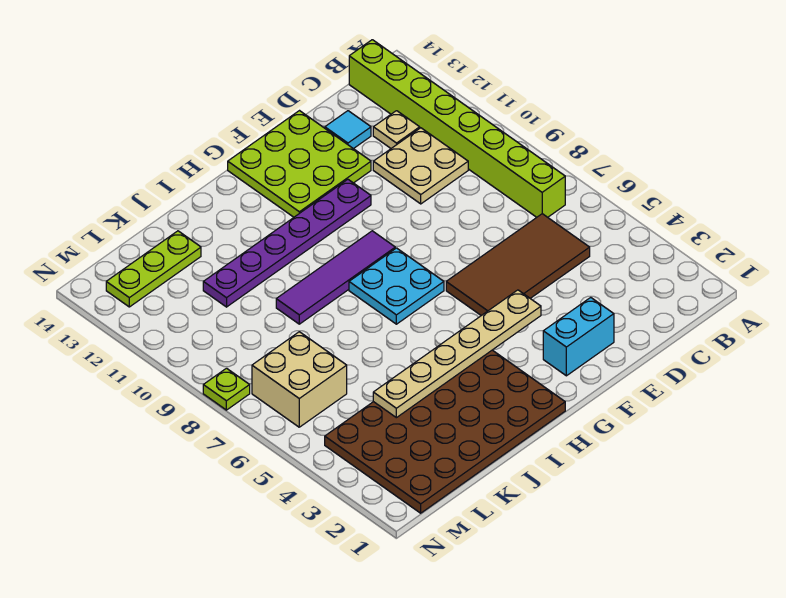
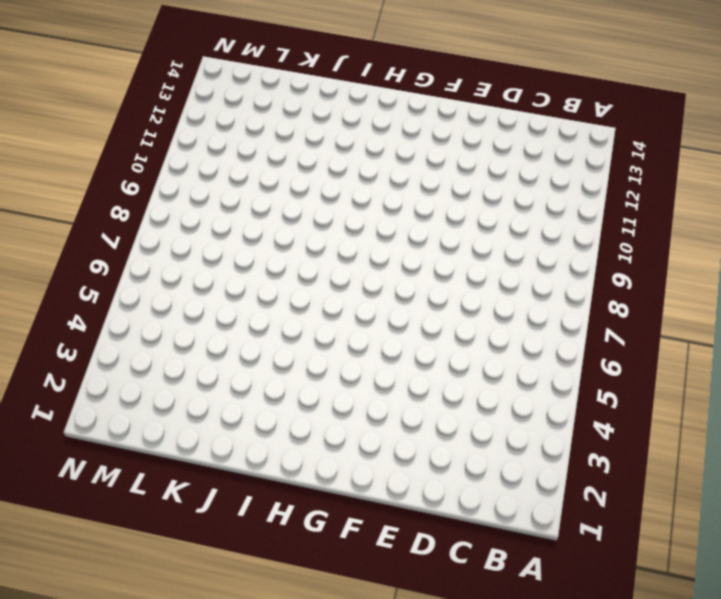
none -> lime brick B7:B14 level 1
none -> brown tile C5:F6 level 1
none -> tan plate C10:D11 level 1

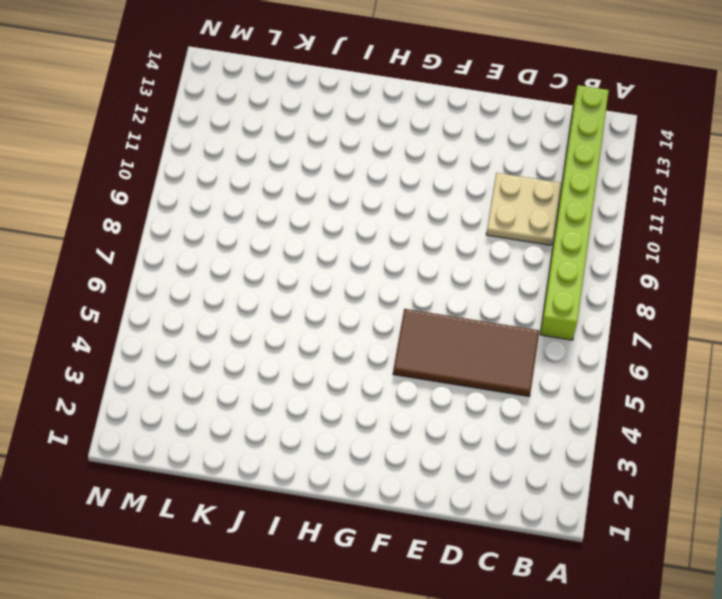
none -> tan plate C12 level 1
none -> cyan tile D13 level 1
none -> cyan brick E2:F2 level 1

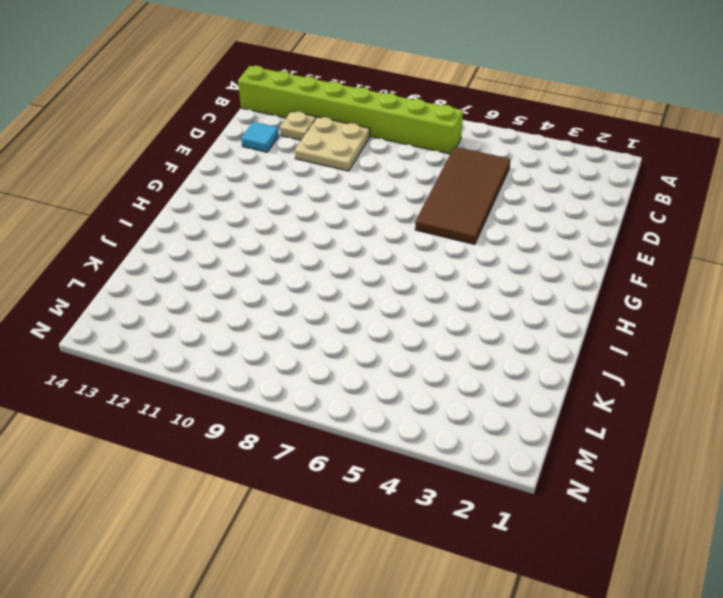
none -> cyan brick E2:F2 level 1
none -> lime plate E12:G14 level 1
none -> purple plate F11:K11 level 1

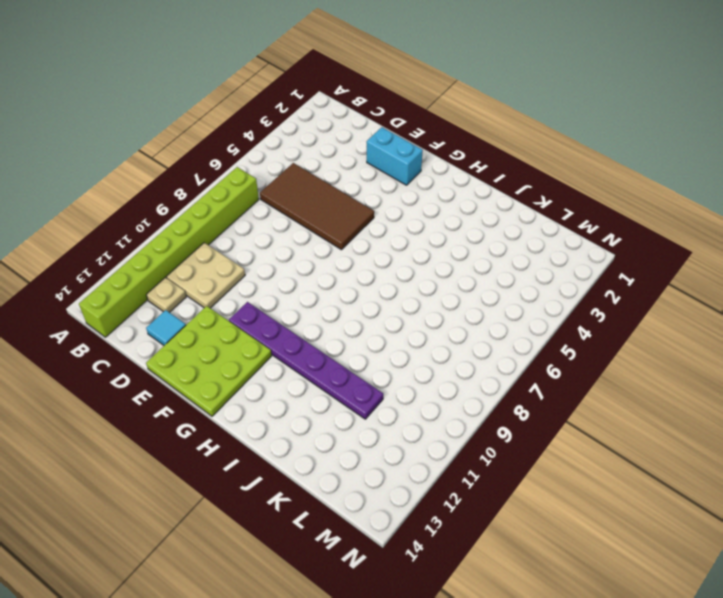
none -> cyan plate G7:H8 level 1
none -> purple tile G9:J9 level 1
none -> brown plate H1:M4 level 1

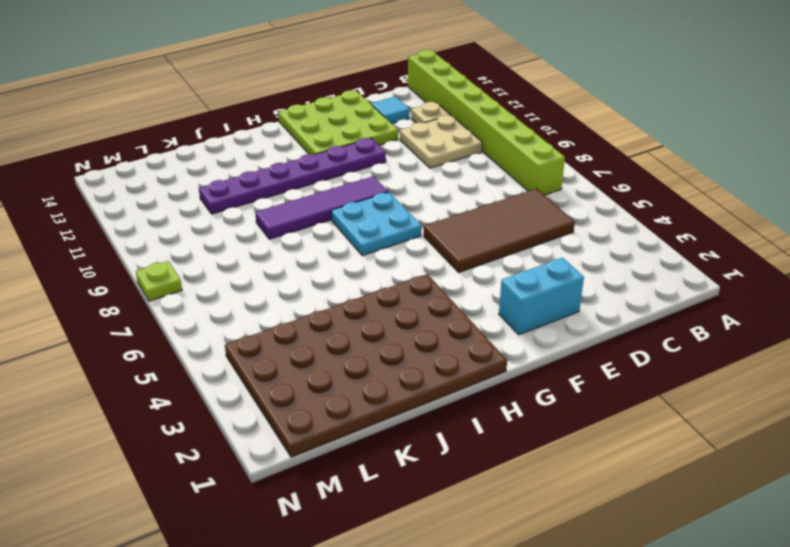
none -> lime plate K13:M13 level 1
none -> tan brick L6:M7 level 1
none -> tan plate F4:K4 level 2

